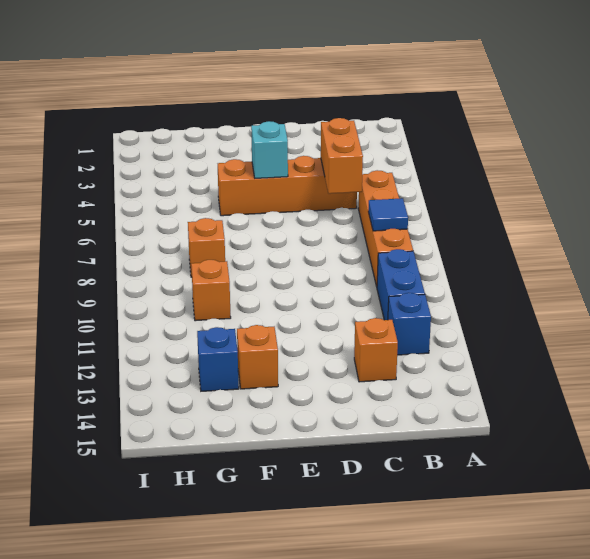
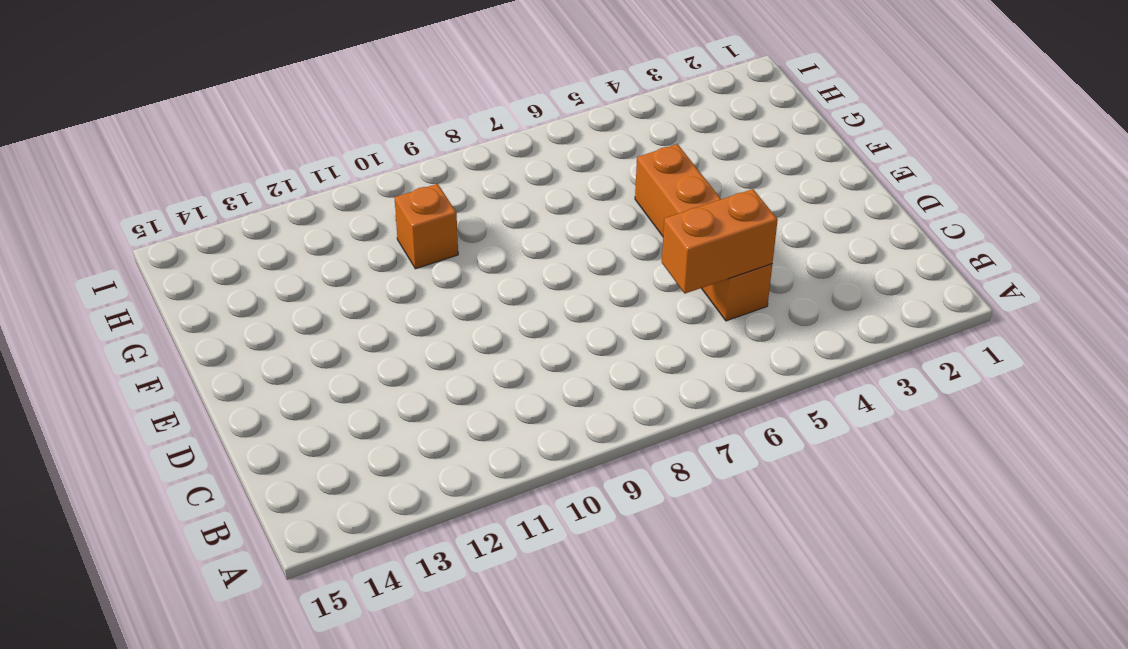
none -> orange brick B6:B9 level 1
none -> blue brick B10:B11 level 1
none -> blue brick B12 level 1

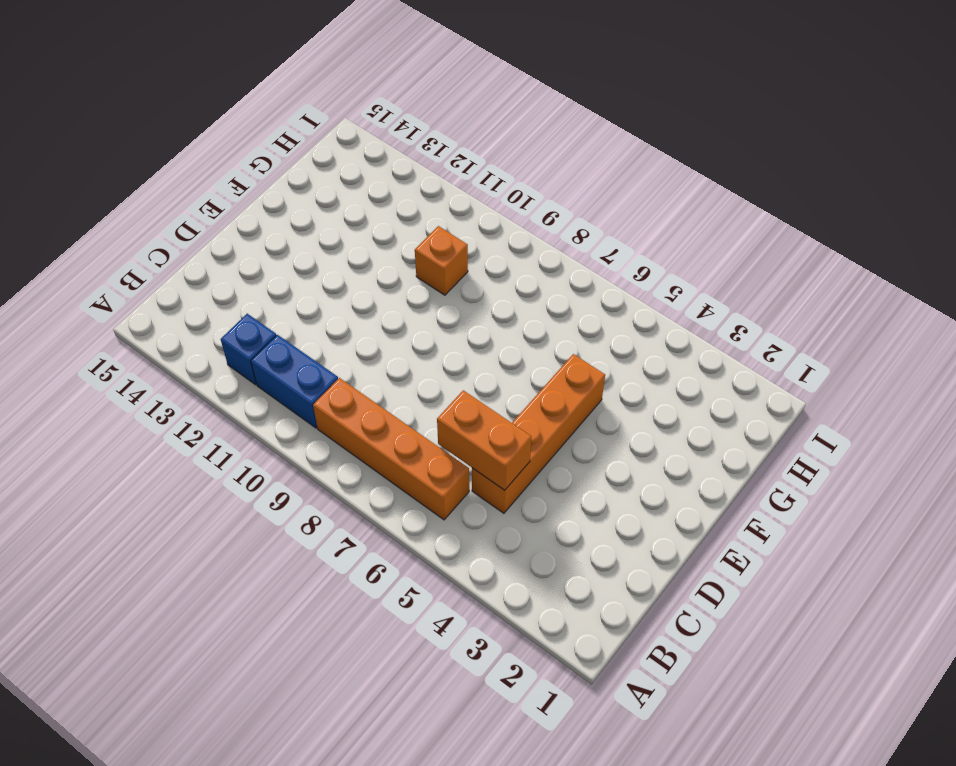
none -> orange brick C13 level 1
none -> orange brick F13 level 1
none -> orange brick G8 level 1

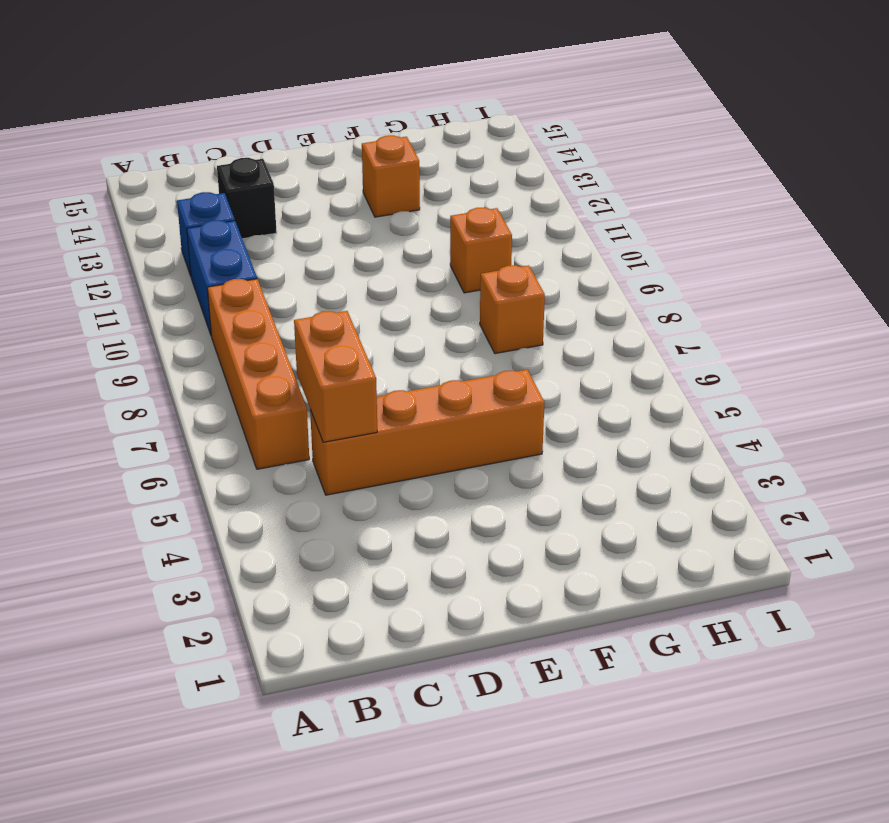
black brick C13 level 1 -> orange brick C13 level 1
none -> blue brick G13 level 1
none -> blue tile B8 level 2
none -> cyan brick E5 level 2

